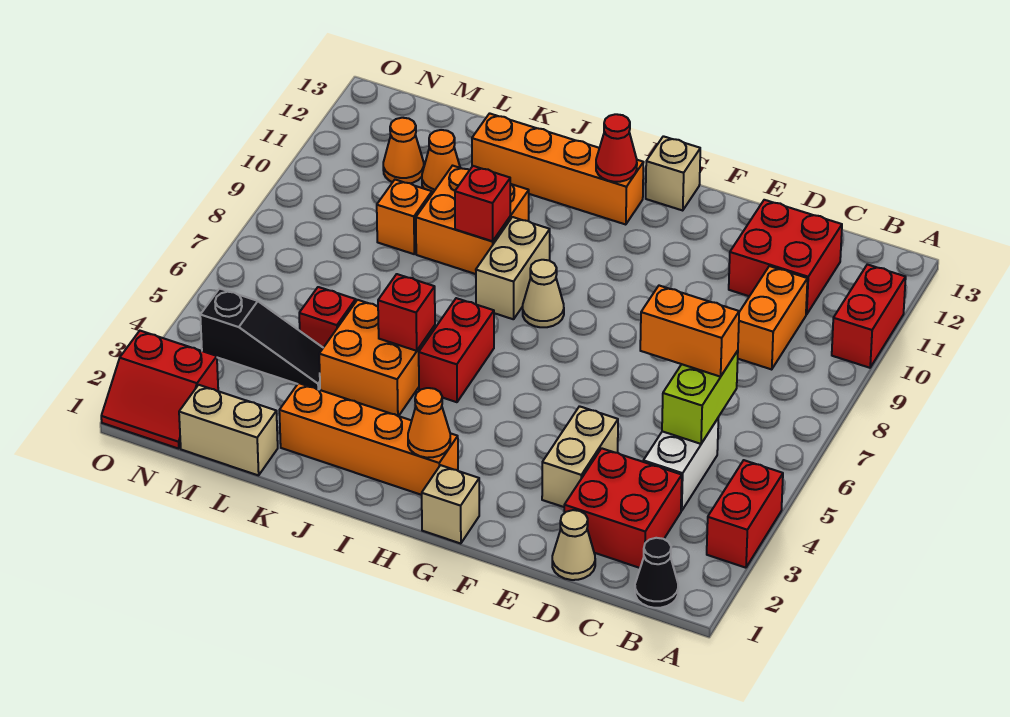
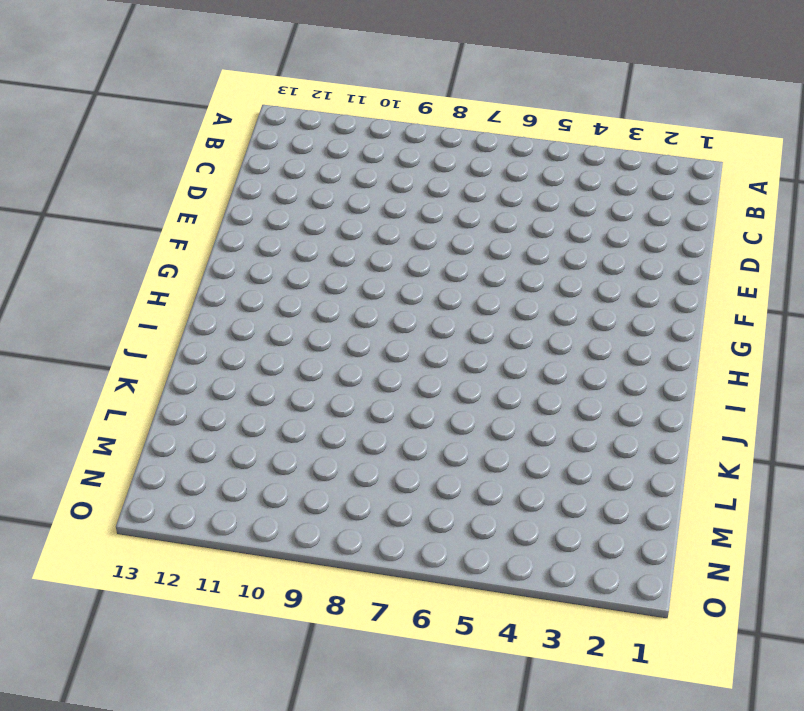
none -> red brick A3:A4 level 1
none -> red brick A10:A11 level 1
none -> black cone B1 level 1
none -> red brick C2:D3 level 1

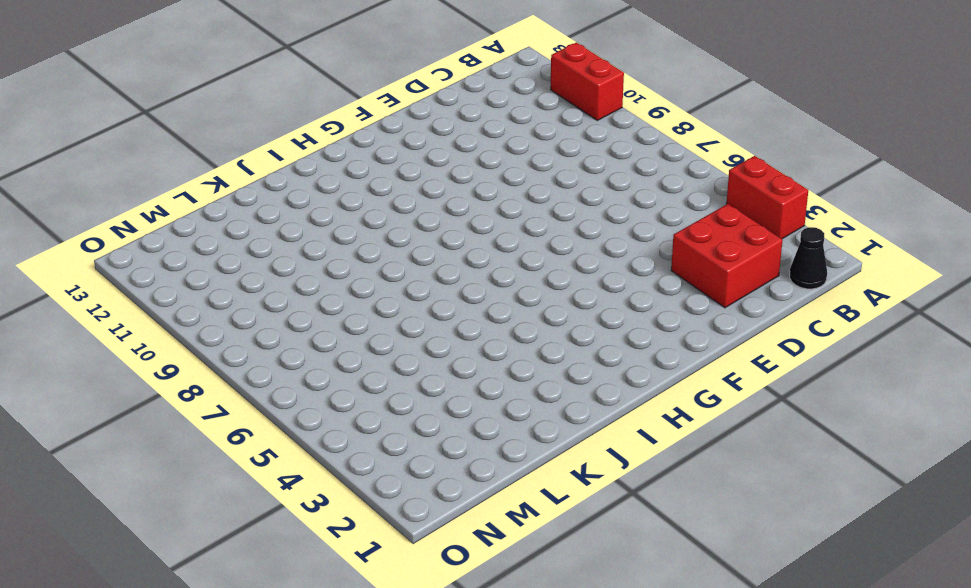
none -> white brick C4:C5 level 1
none -> orange brick C9:C10 level 1
none -> red brick C11:D12 level 1
none -> tan cone D1 level 1

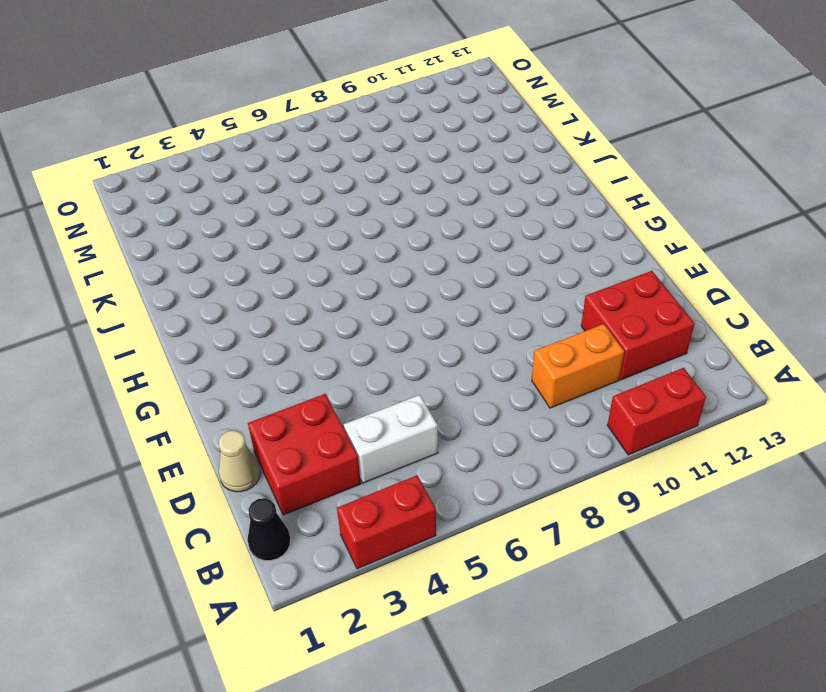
none -> tan brick E3:E4 level 1
none -> tan brick G1 level 1
none -> tan brick G13 level 1
none -> orange brick H2:K2 level 1

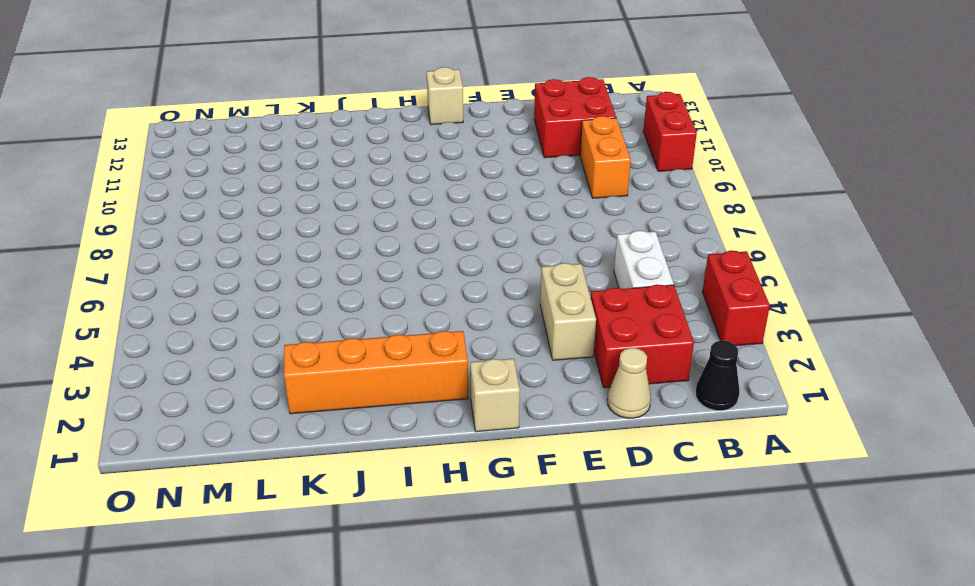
none -> tan cone H8 level 1
none -> orange brick H12:K12 level 1
none -> red brick I5:I6 level 1
none -> tan brick I8:I9 level 1

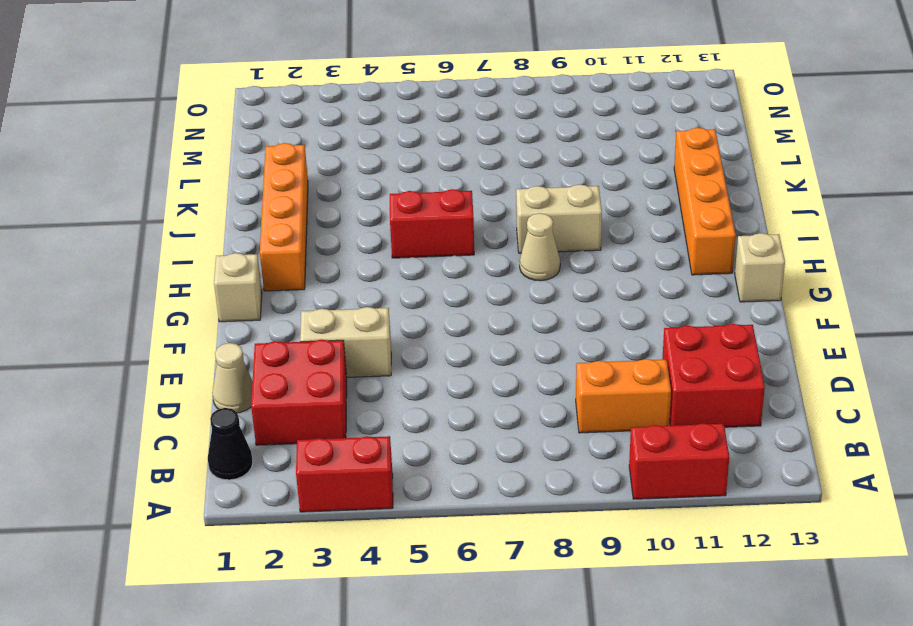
none -> white brick C4:C5 level 1
none -> orange brick J4:K5 level 1
none -> orange brick J9:K10 level 1
none -> tan brick L1:M1 level 1

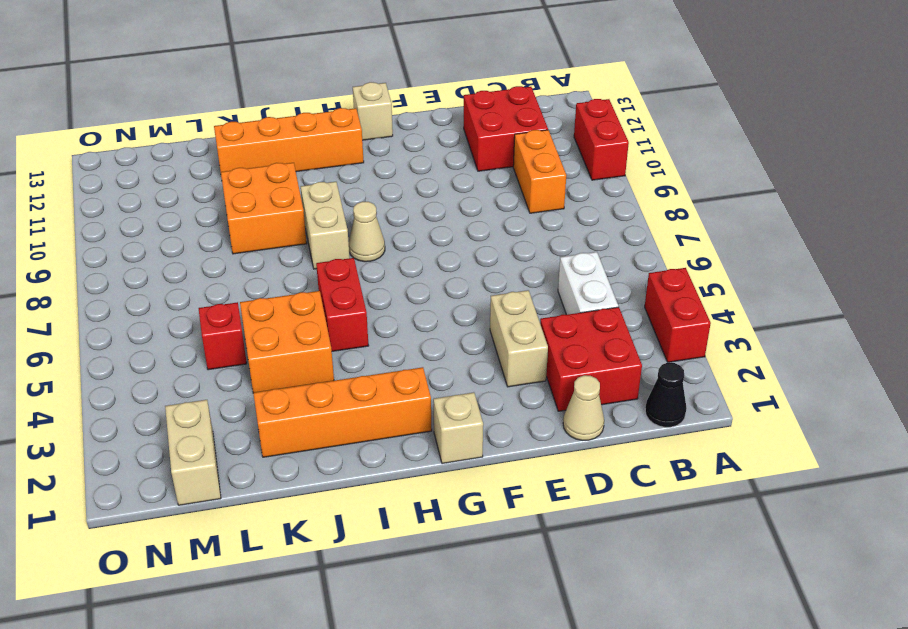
tan brick M1:M2 level 1 -> tan brick L1:M1 level 1
none -> black slope L4:N4 level 1 top N
none -> orange brick L9 level 1
none -> orange cone L11 level 1
none -> orange cone M11 level 1

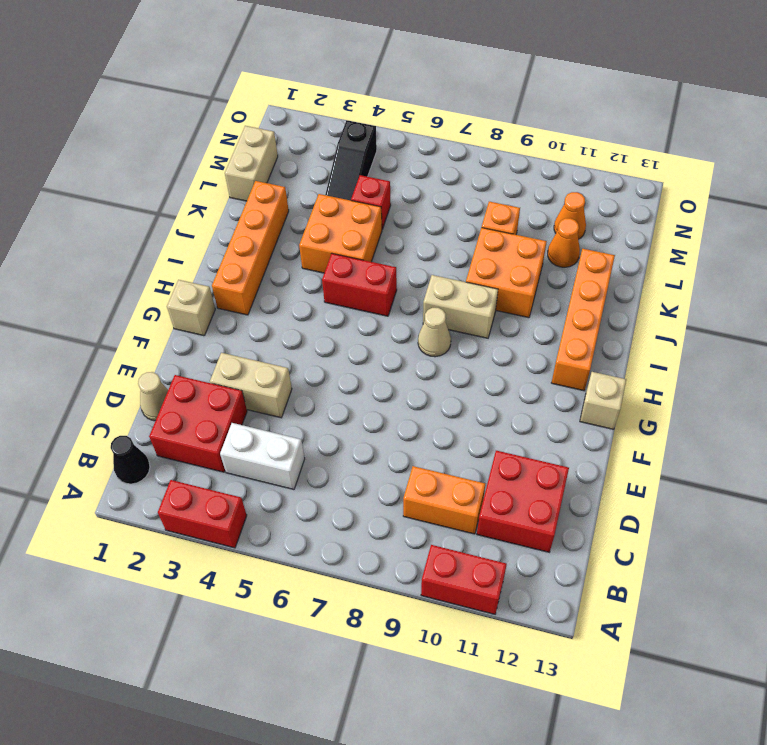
none -> red slope N1:O2 level 1 top 2
none -> lime brick C5:C6 level 2
none -> orange cone H2 level 2
none -> red cone H12 level 2

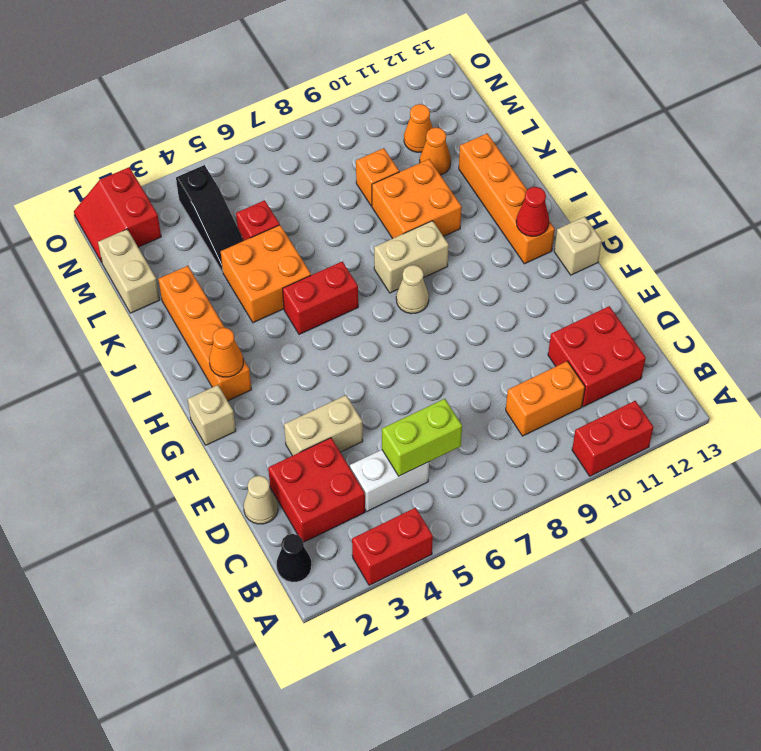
none -> red brick J5 level 2
none -> red brick J9 level 2
none -> orange brick C6:D6 level 3

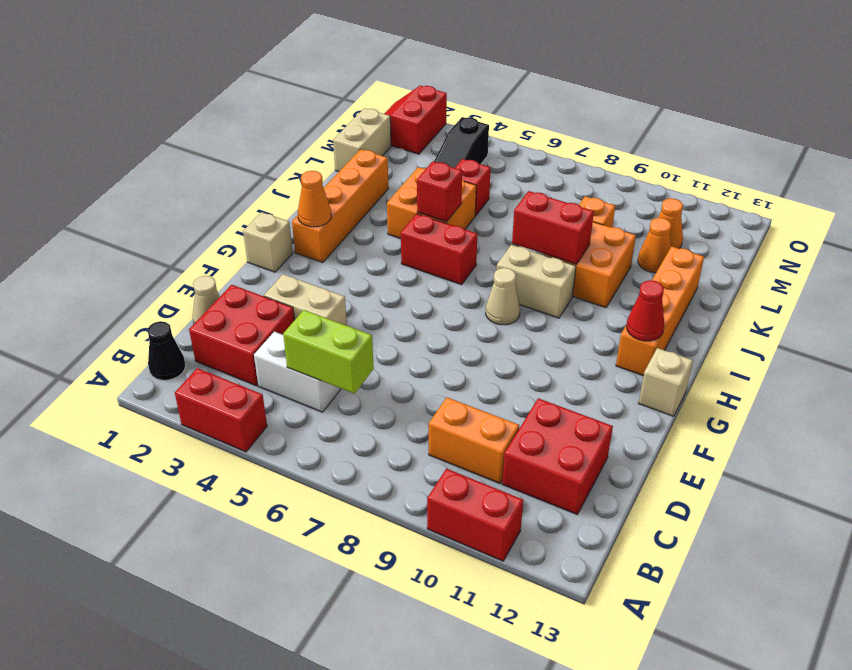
red brick J8:J9 level 2 -> red brick J9 level 2
none -> orange brick C6:D6 level 3

